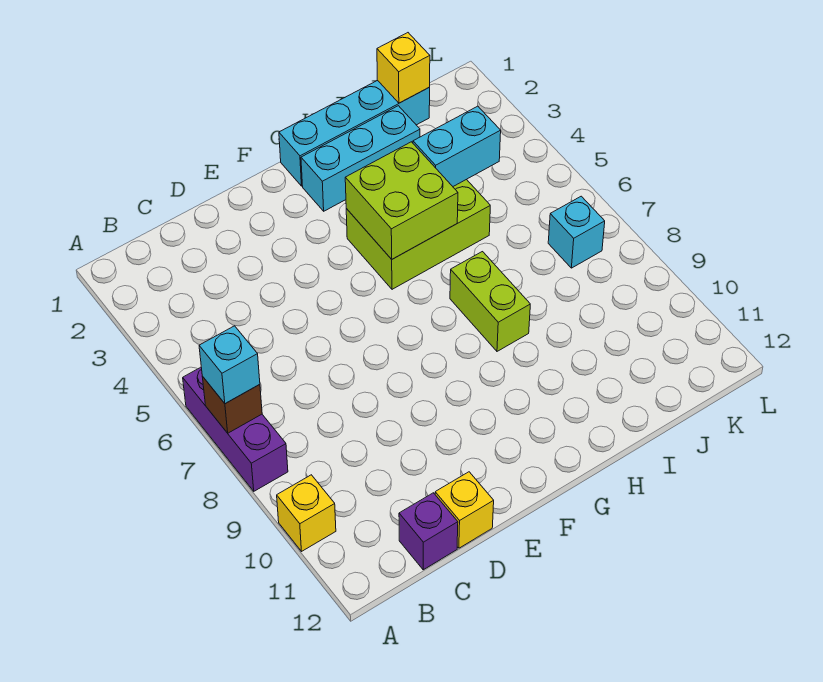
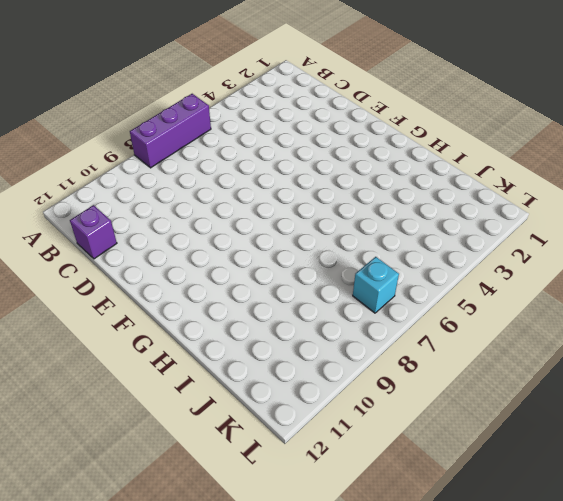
none -> yellow brick A10 level 1
none -> yellow brick D12 level 1
none -> cyan brick G1:J1 level 1

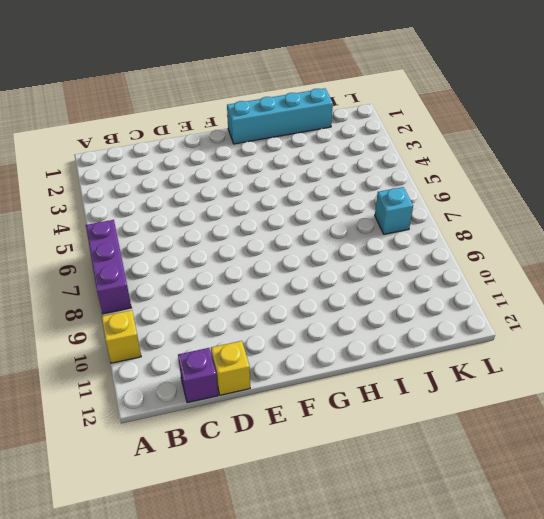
none -> cyan brick G2:I2 level 1
none -> lime brick G4:I5 level 1
none -> lime brick H7:H8 level 1

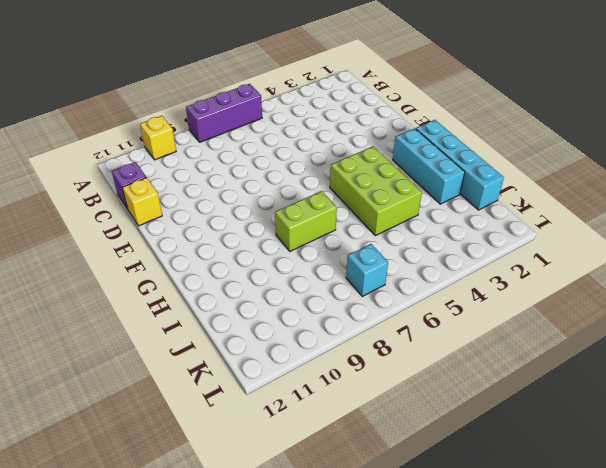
none -> brown brick A7 level 2
none -> lime brick G4:H5 level 2
none -> cyan brick I4:J4 level 2

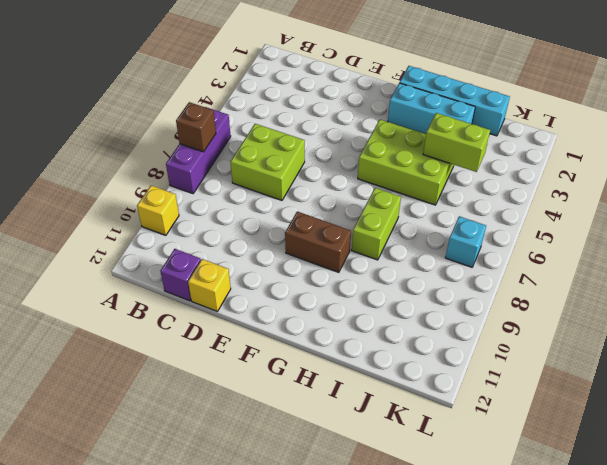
lime brick C6:D7 level 1 -> lime brick G4:H5 level 2
brown brick F9:G9 level 1 -> none
lime brick I4:J4 level 2 -> cyan brick I4:J4 level 2
none -> yellow brick J1 level 2
none -> cyan brick A7 level 3

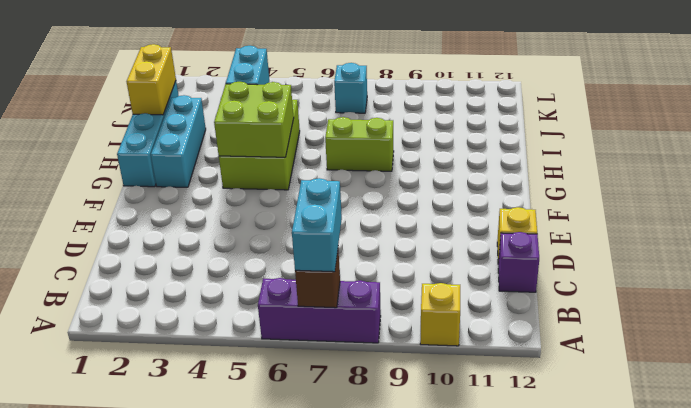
cyan brick A7:B7 level 3 -> cyan brick A7 level 3
yellow brick I1:J1 level 2 -> yellow brick J1 level 2

